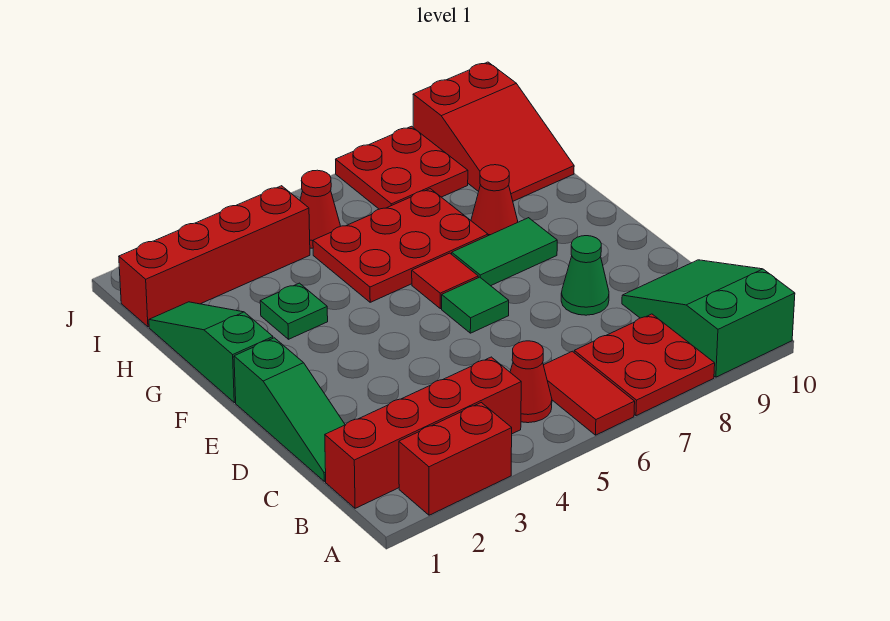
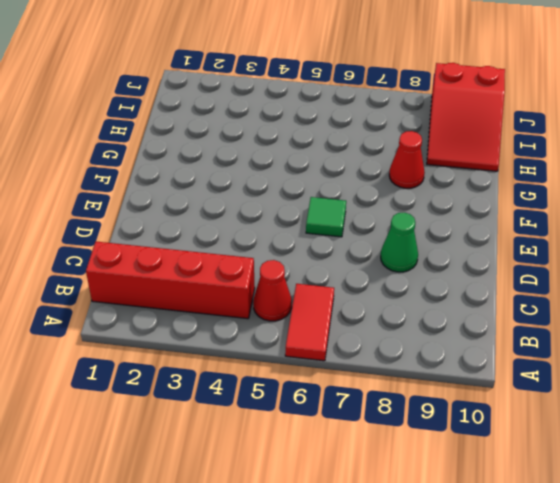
none -> red brick A2:A3 level 1
none -> red plate A7:B8 level 1
none -> green slope A9:C10 level 1 top A

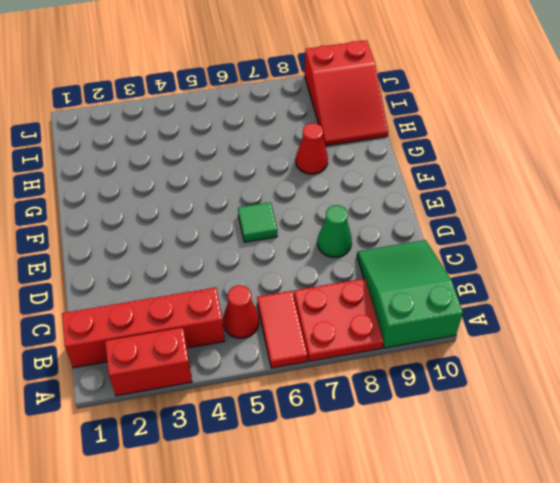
none -> green slope C1:E1 level 1 top E
none -> green slope F1:H1 level 1 top F
none -> red tile F6 level 1

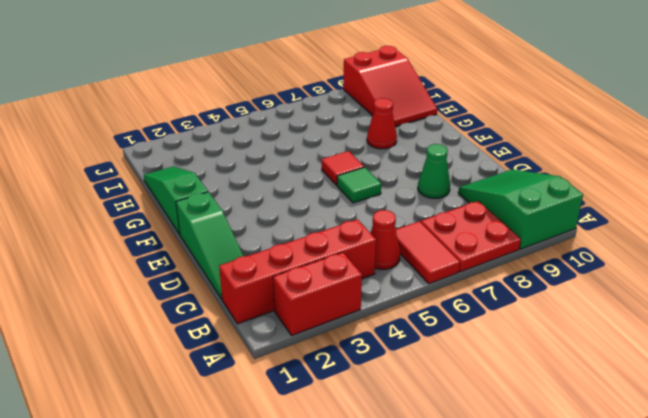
none -> green tile F7:F8 level 1
none -> green plate G3 level 1
none -> red plate G5:H7 level 1

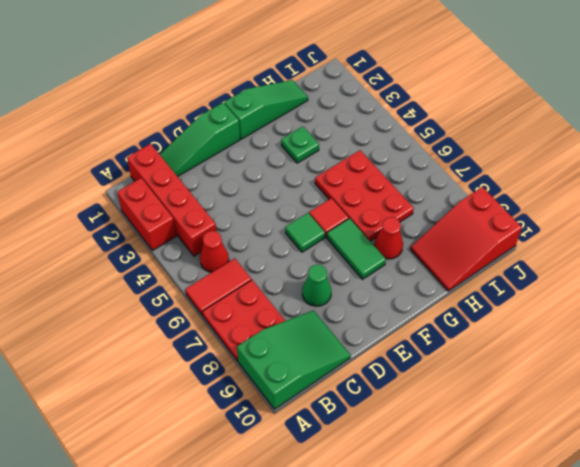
none -> red brick I1:I4 level 1
none -> red cone I5 level 1
none -> red plate I7:J8 level 1

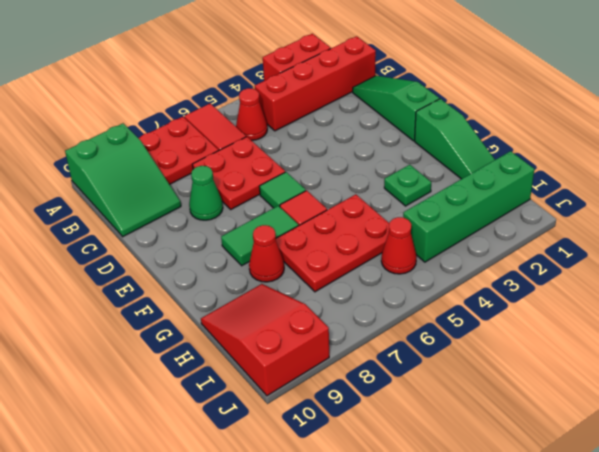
red plate C6:D7 level 1 -> red plate I7:J8 level 1
green brick I1:I4 level 1 -> red brick I1:I4 level 1

